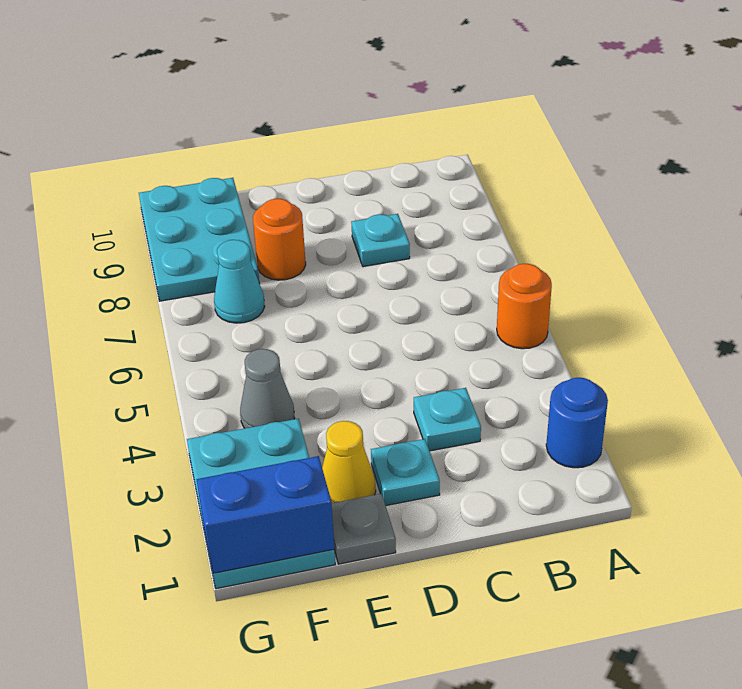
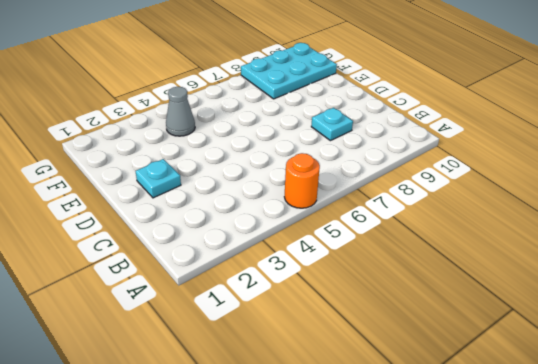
none -> blue round brick A2 level 1
none -> cyan plate C3 level 1
none -> grey plate E1 level 1

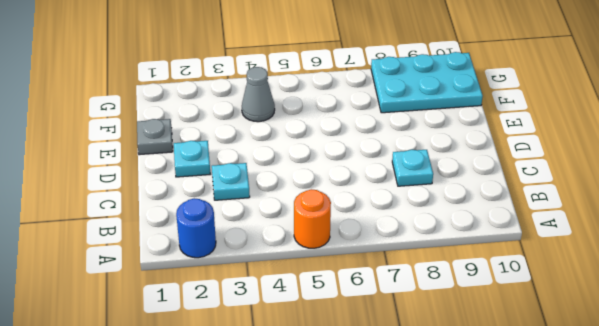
none -> yellow cone E2 level 1
none -> orange round brick E8 level 1
none -> cyan plate F1:G3 level 1

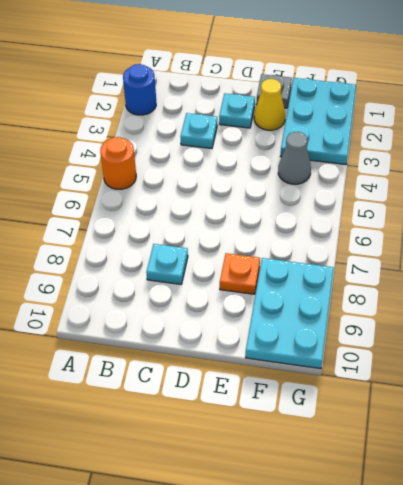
orange plate E8 level 1 -> orange round brick E8 level 1
none -> cyan cone F7 level 1
none -> blue brick F1:G1 level 2

